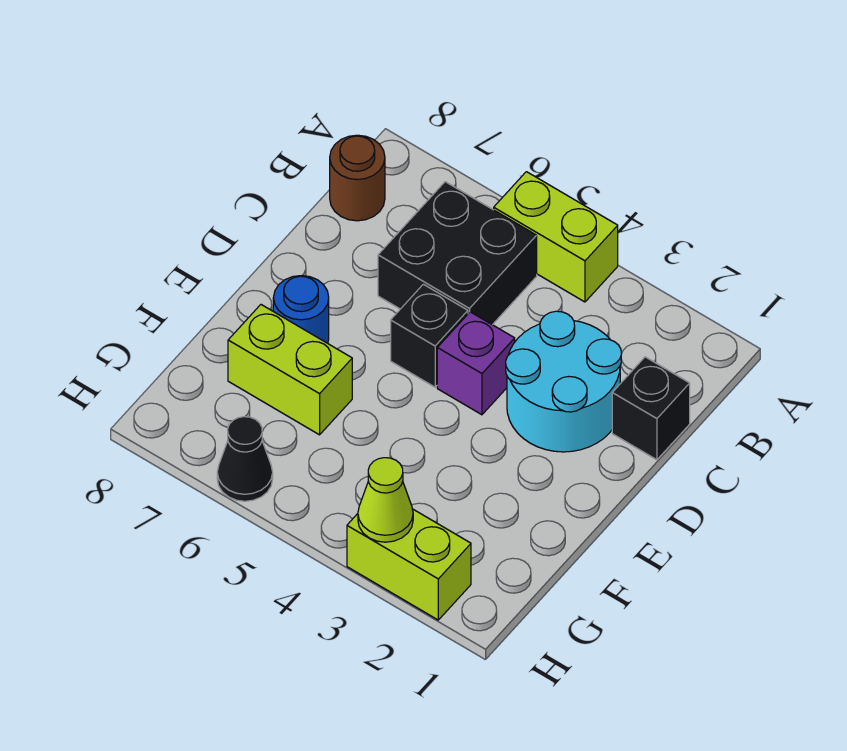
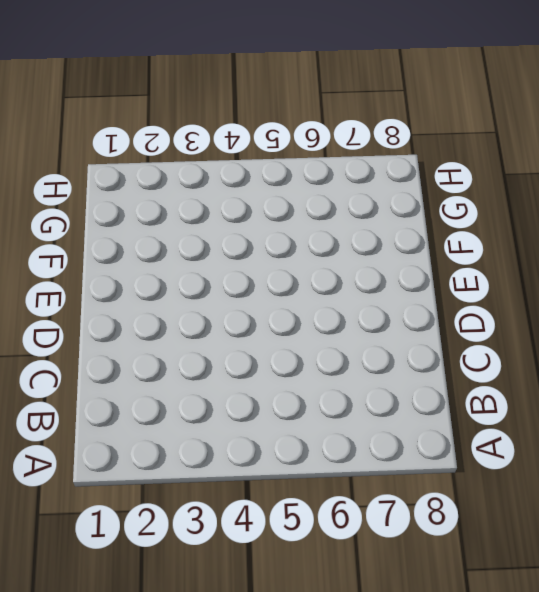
none -> lime brick A4:A5 level 1
none -> black brick B5:C6 level 1
none -> brown round brick B8 level 1

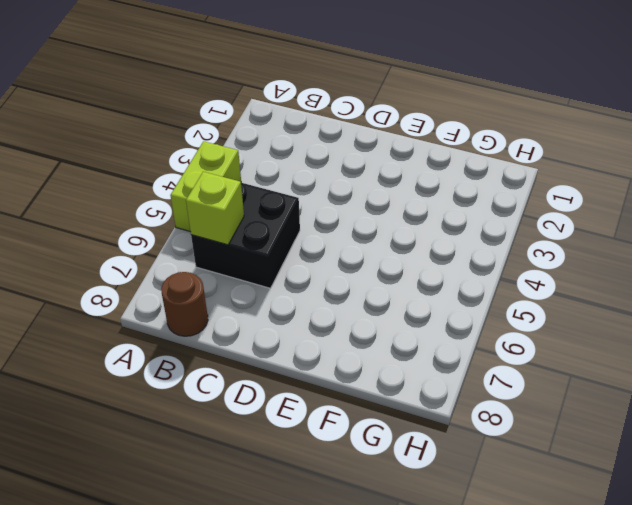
lime brick B6 level 2 -> none
none -> black brick C1 level 1
none -> cyan round brick C2:D3 level 1
none -> purple brick D4 level 1

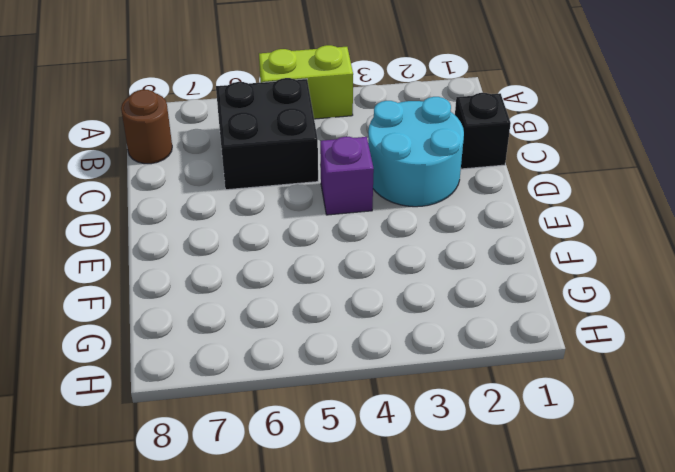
none -> black brick D5 level 1
none -> blue round brick E7 level 1
none -> lime brick F6:F7 level 1

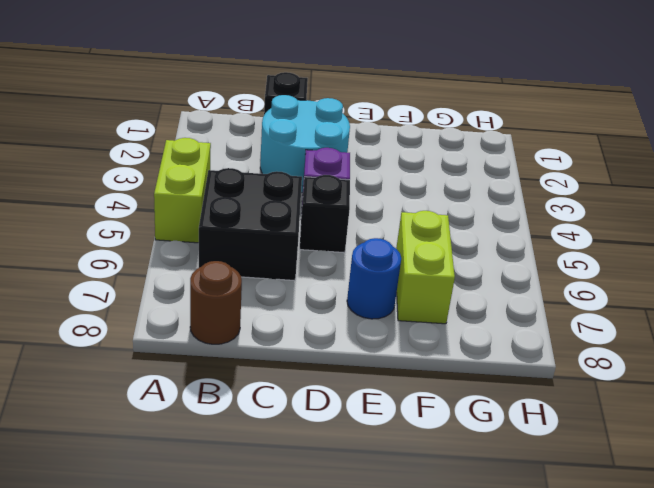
none -> lime brick H2:H3 level 1
none -> black cone H6 level 1
none -> lime cone H3 level 2

